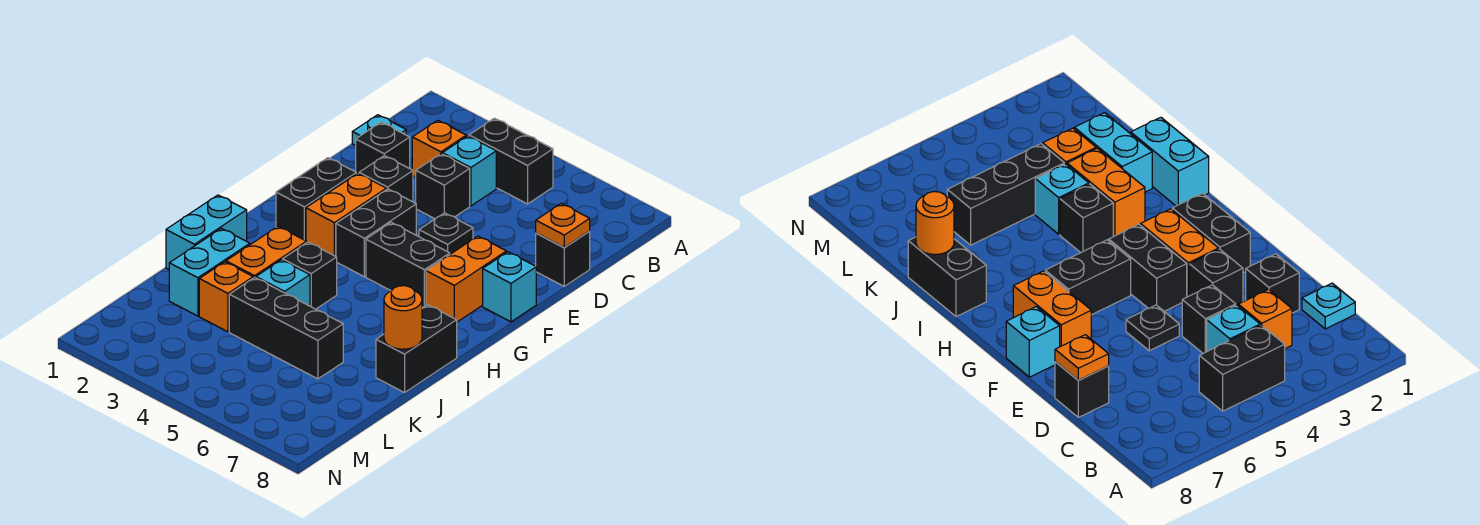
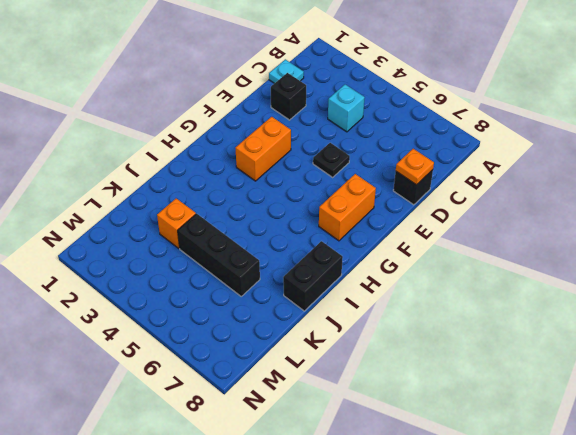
none -> black brick B4:B5 level 1
none -> orange brick C3 level 1
none -> black brick D4 level 1

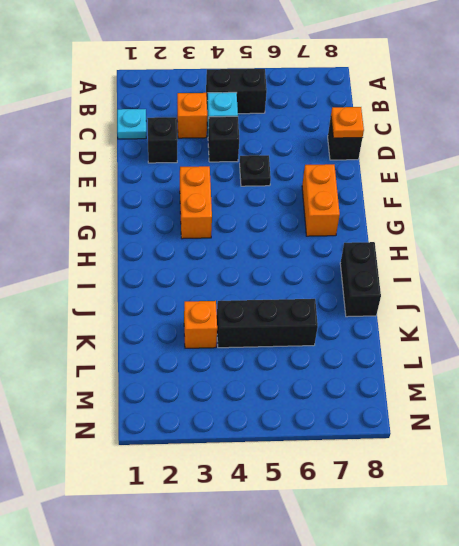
none -> black brick E3 level 1
none -> black brick F2:G2 level 1
none -> black brick F4:G4 level 1

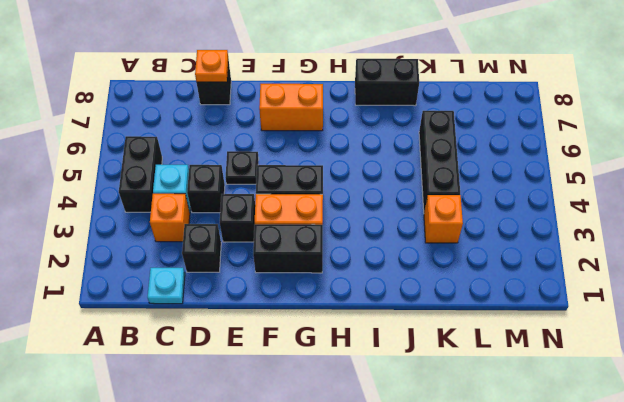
none -> cyan brick F8 level 1
none -> black brick G5:G6 level 1
none -> cyan brick I1:J1 level 1

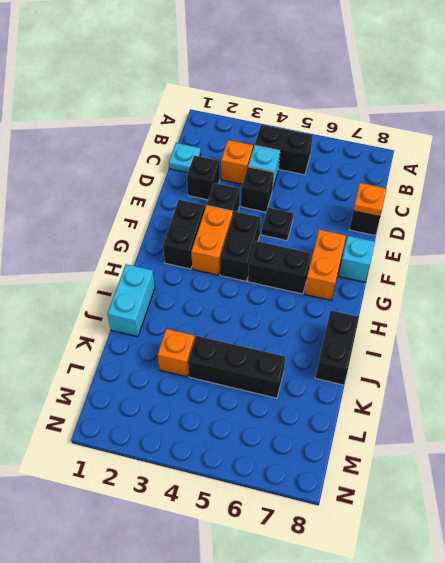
none -> orange brick I3:J3 level 1
none -> black brick I4 level 1
none -> cyan brick J2:K2 level 1

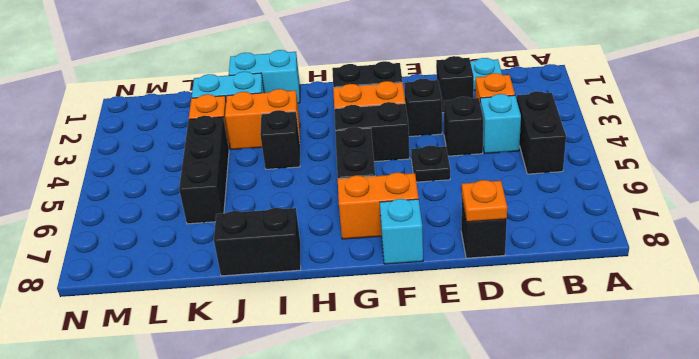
none -> cyan brick J4 level 1
none -> orange round brick J8 level 2

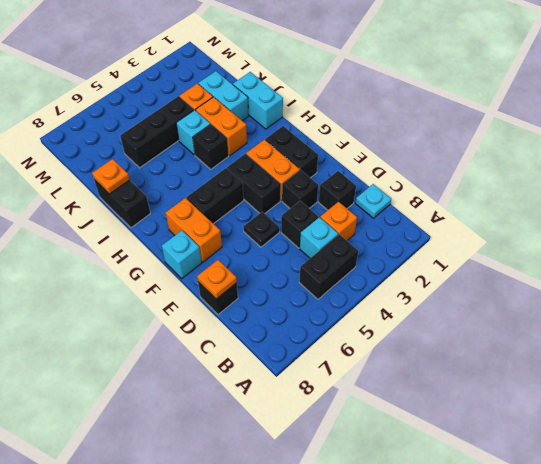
orange plate J8 level 2 -> orange round brick J8 level 2

